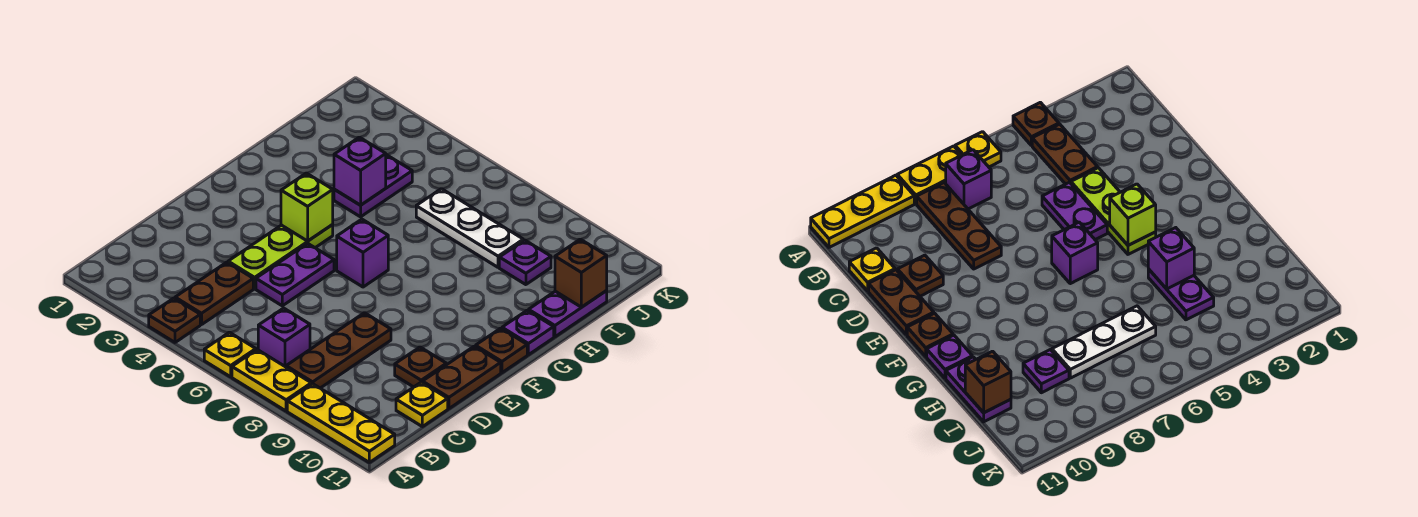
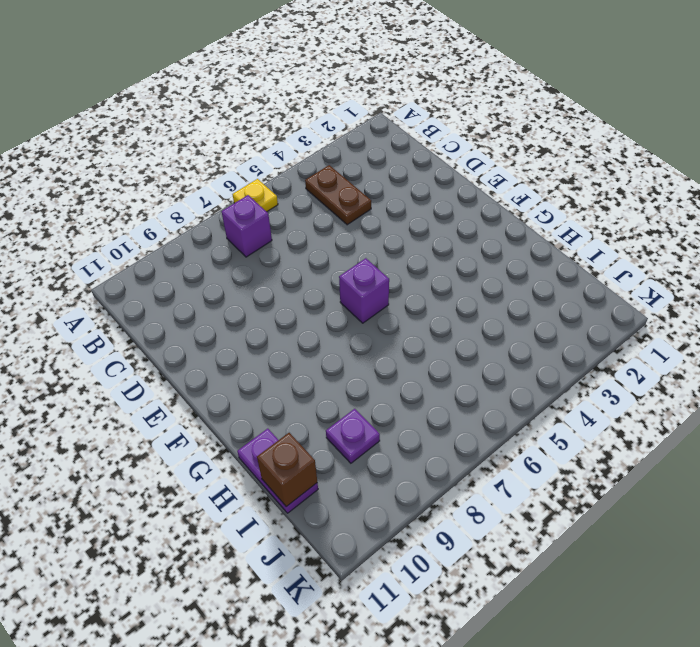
none -> brown plate A4 level 1
none -> yellow plate A7:A8 level 1
none -> yellow plate A9:A11 level 1

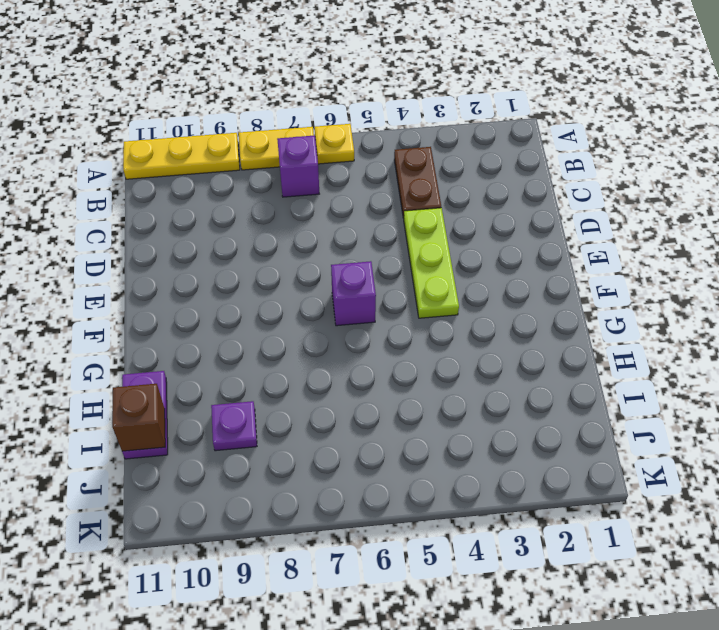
none -> brown plate A4 level 1
none -> brown plate B8:D8 level 1
none -> yellow plate C11 level 1

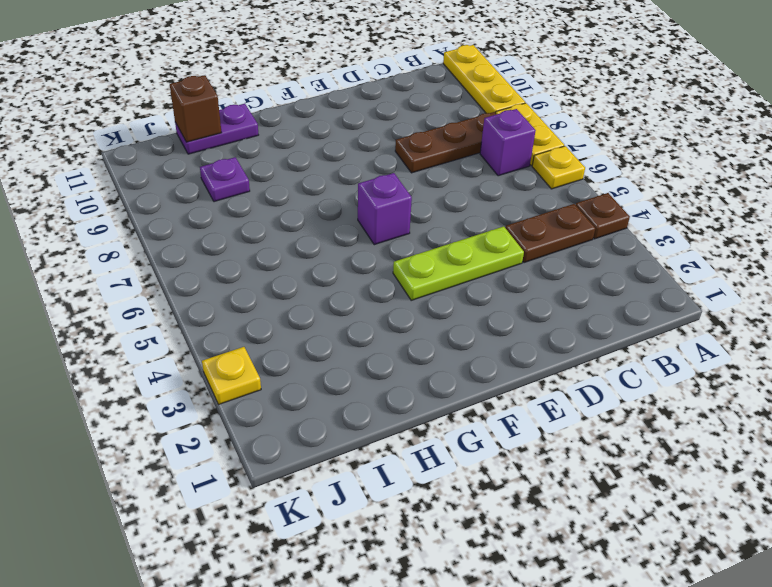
yellow plate K3 level 1 -> yellow plate C11 level 1
none -> purple plate D5:E5 level 1
none -> brown plate D10 level 1
none -> brown plate D11:E11 level 1

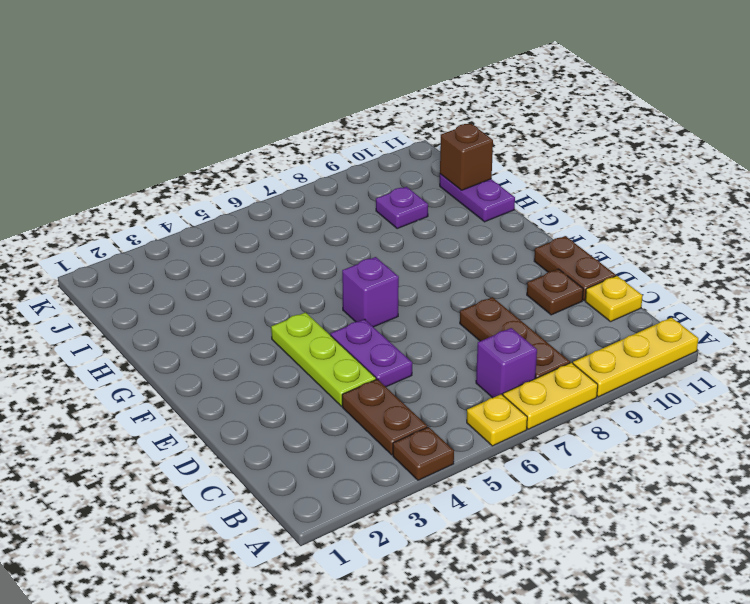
none -> brown plate F11 level 1
none -> purple plate G11 level 1
none -> purple plate H4:I4 level 1

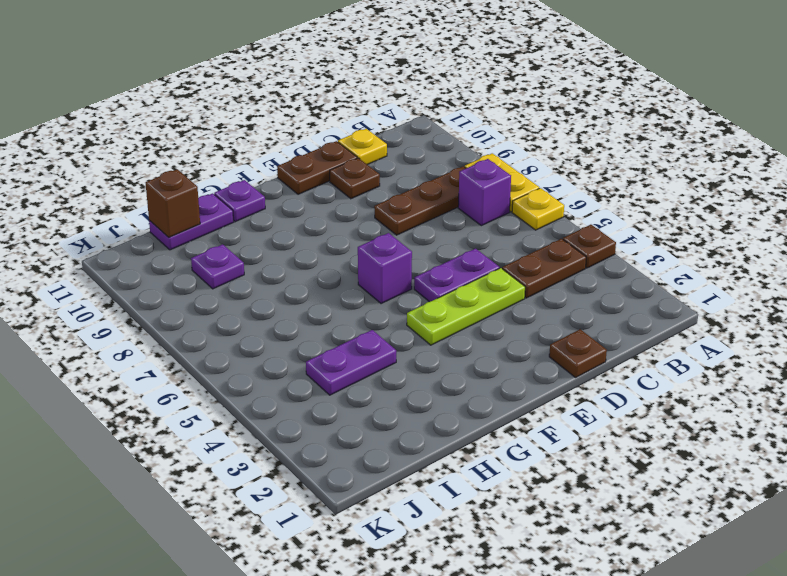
brown plate D1 level 1 -> brown plate F11 level 1
none -> yellow plate A9:A11 level 1
none -> white plate I6:I8 level 1
none -> lime brick F4 level 2

